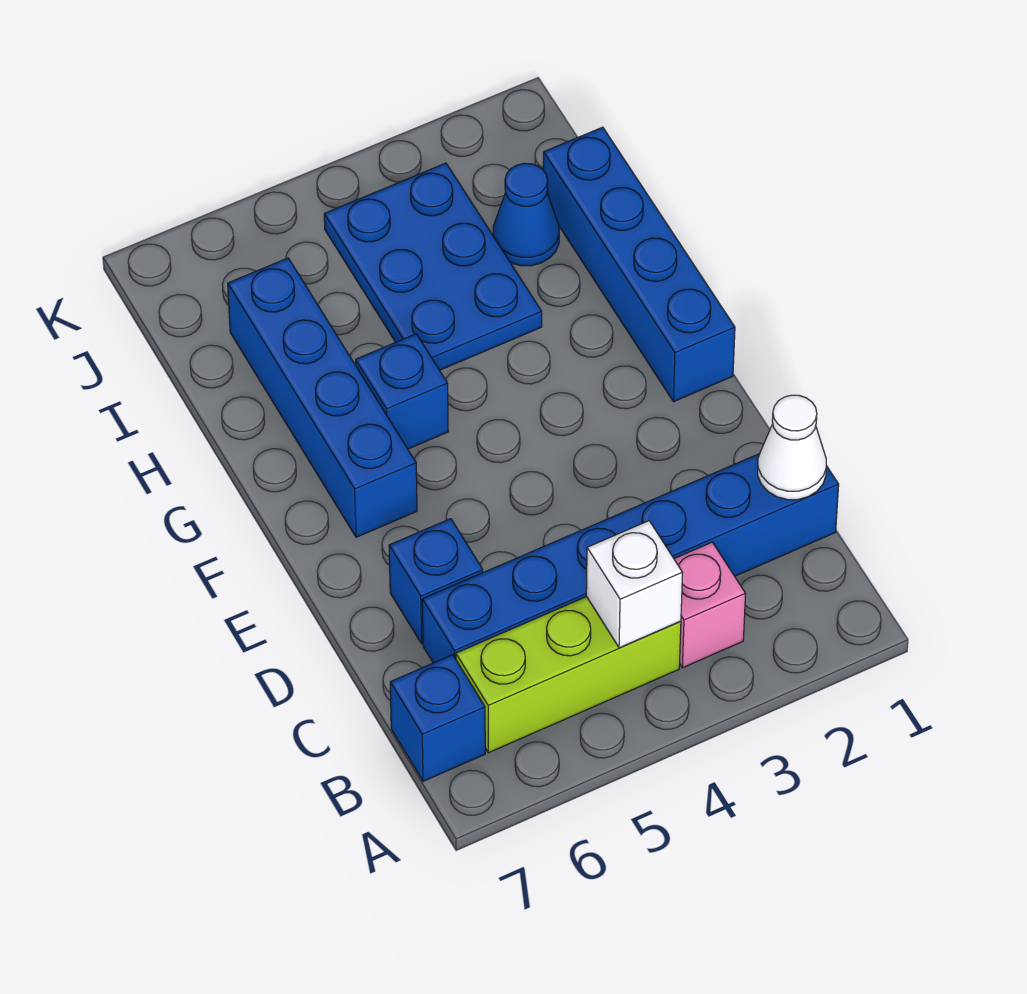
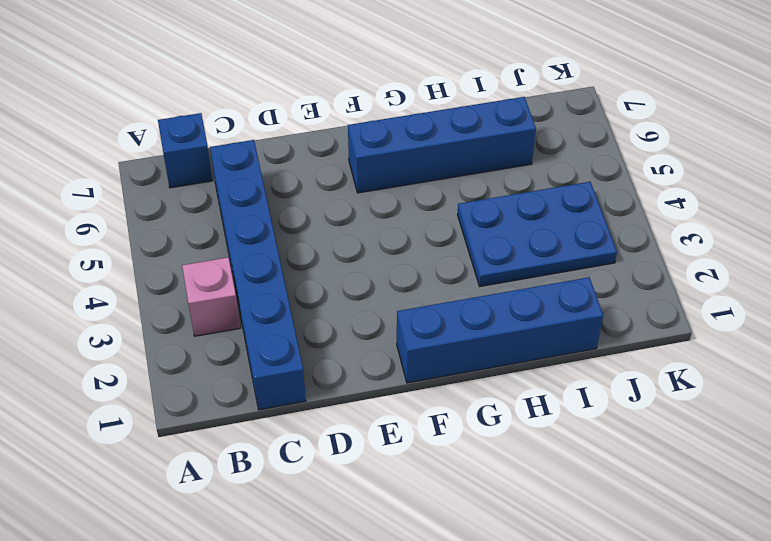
none -> lime brick B4:B6 level 1
none -> blue brick D6 level 1
none -> blue brick G5 level 1

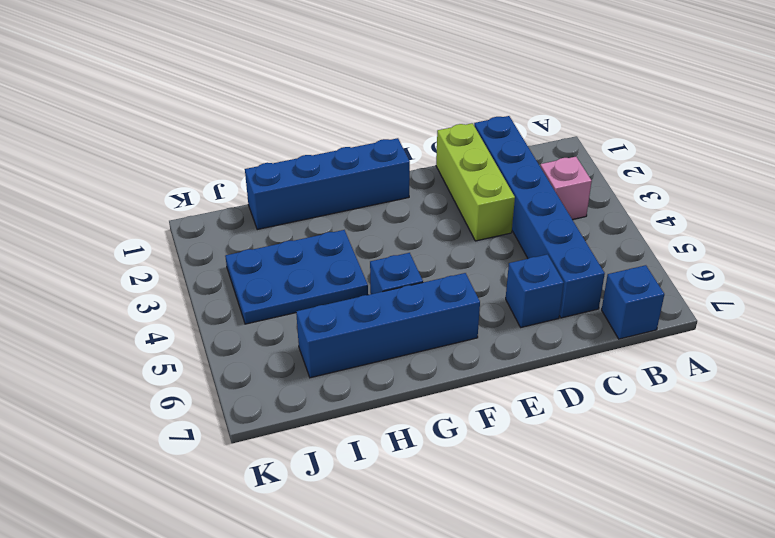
lime brick D1:D3 level 1 -> lime brick B4:B6 level 1
none -> blue cone I2 level 1
none -> white brick B4 level 2
none -> white cone C1 level 2

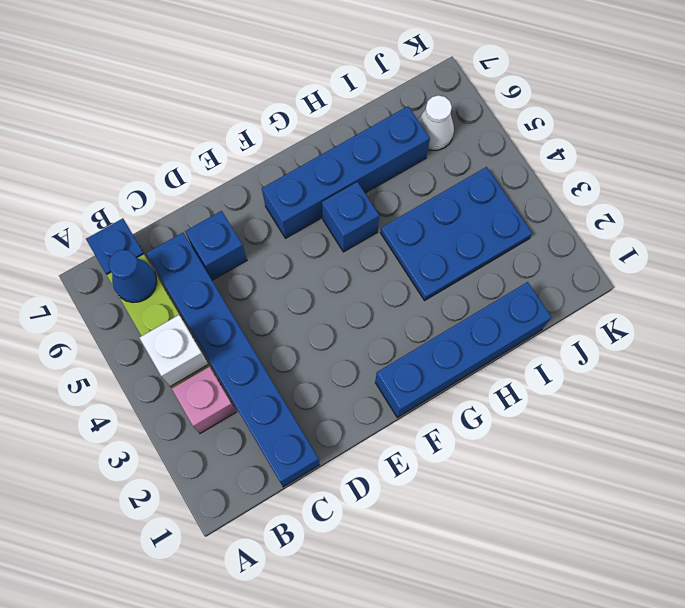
blue cone B6 level 2 -> blue cone I2 level 1
white cone J6 level 1 -> white cone C1 level 2

